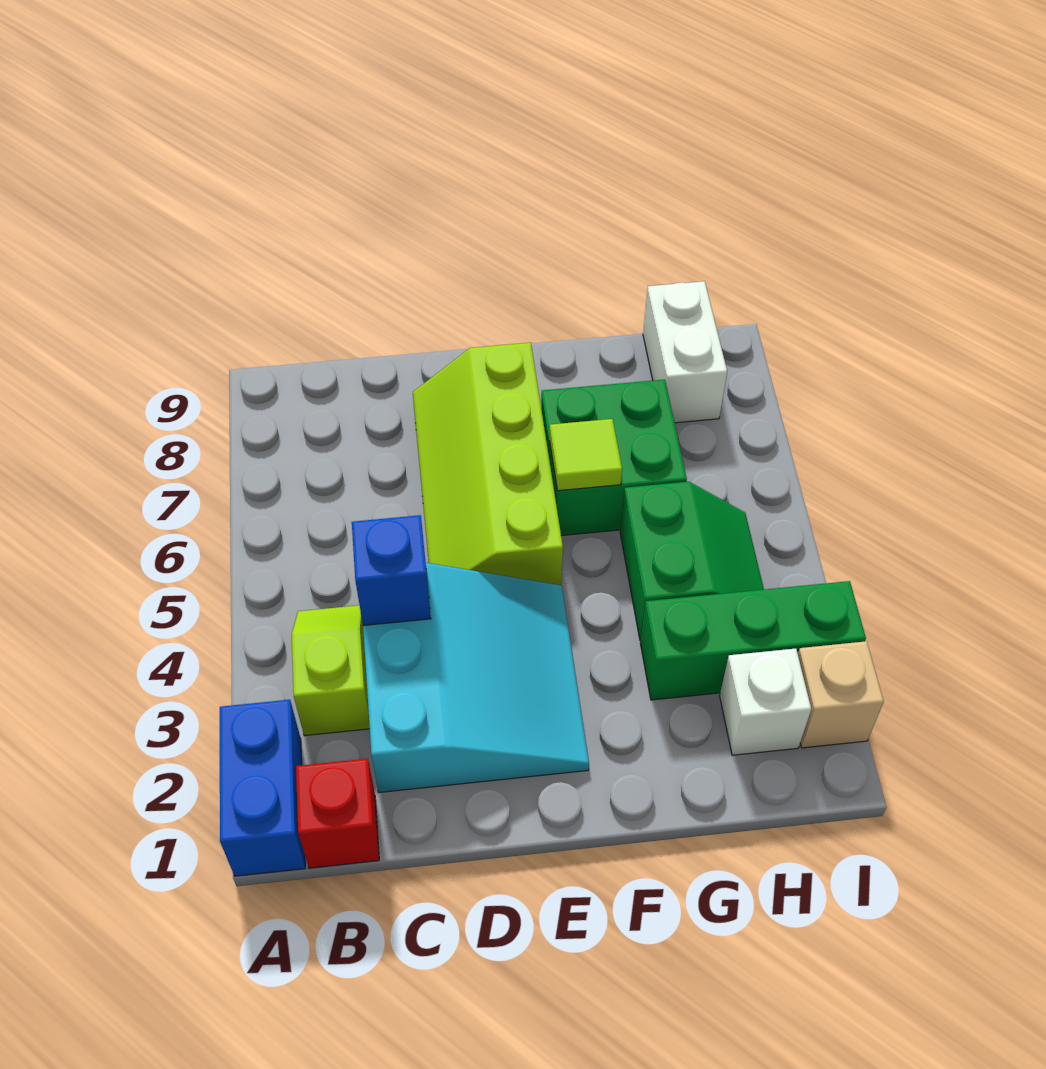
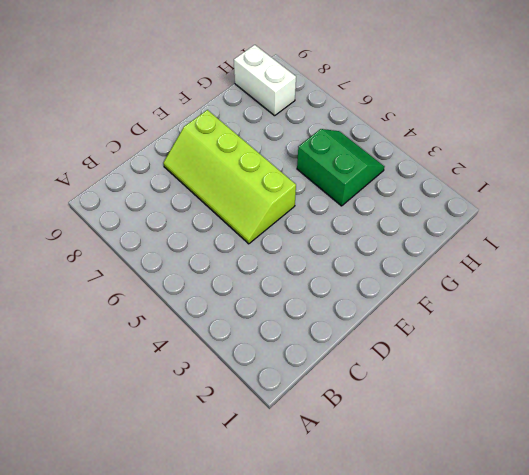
none -> blue brick A1:A2 level 1
none -> red brick B1 level 1
none -> lime slope B3:B4 level 1 top 3

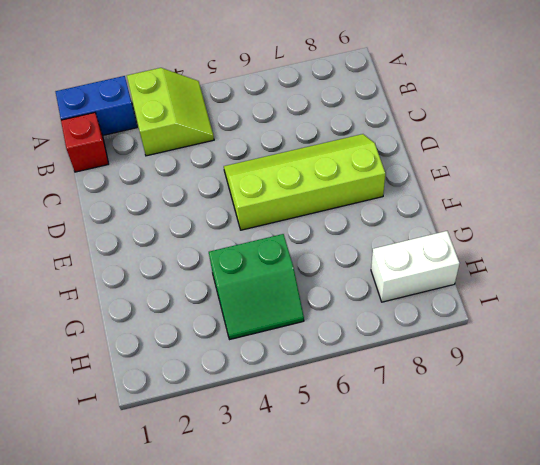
lime slope A3:B4 level 1 top 3 -> lime slope B3:B4 level 1 top 3
none -> cyan slope C2:E4 level 1 top C
none -> green brick F6:G7 level 1
none -> green brick G3:I3 level 1

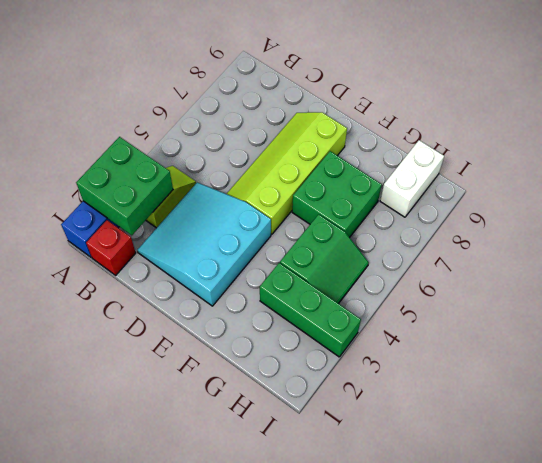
green brick A2:B3 level 2 -> none
cyan slope C2:E4 level 1 top E -> cyan slope C2:E4 level 1 top C
none -> white brick H2 level 1
none -> tan brick I2 level 1
none -> blue brick C4 level 2

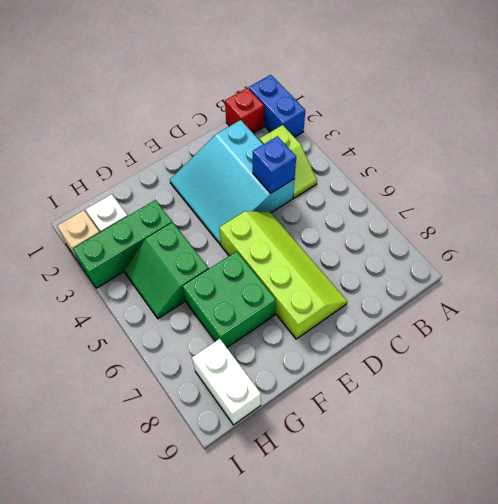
none -> lime tile F6 level 2

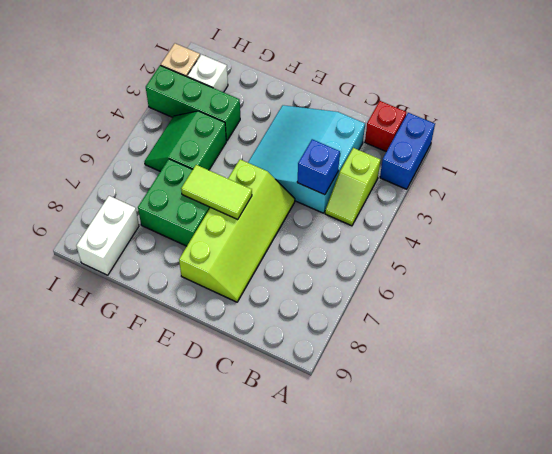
lime tile E6:F6 level 2 -> lime tile F6 level 2

